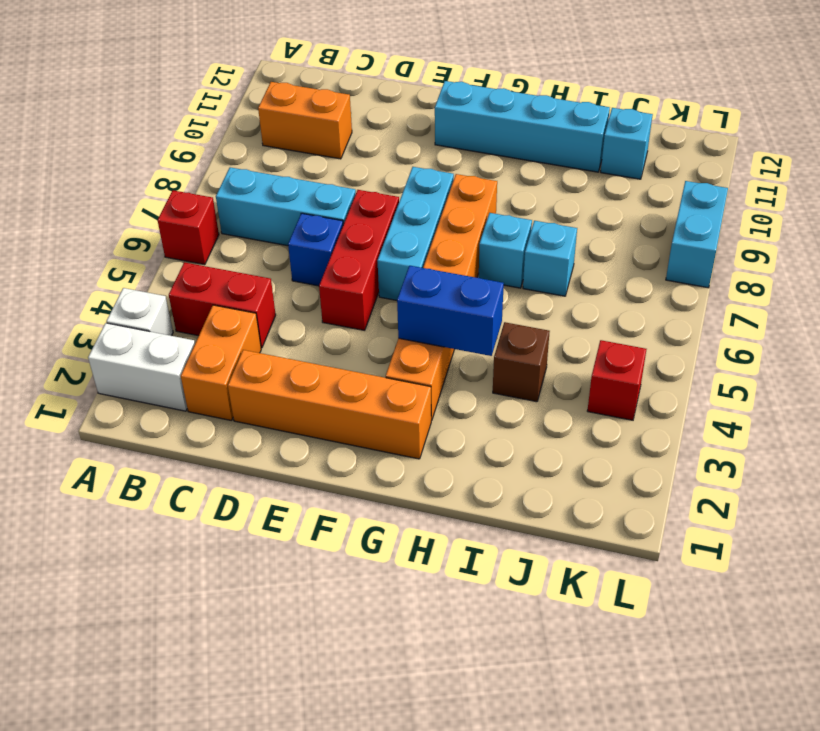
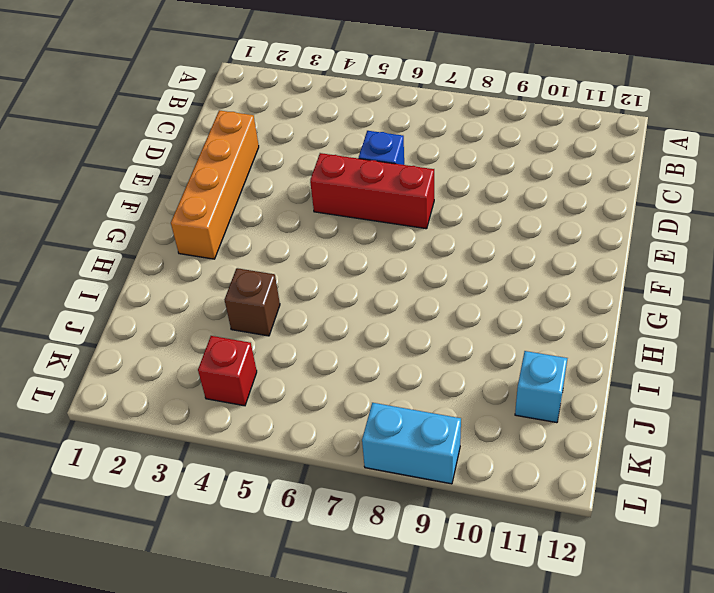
none -> white brick A2:B2 level 1
none -> white brick A3 level 1
none -> red brick A6 level 1

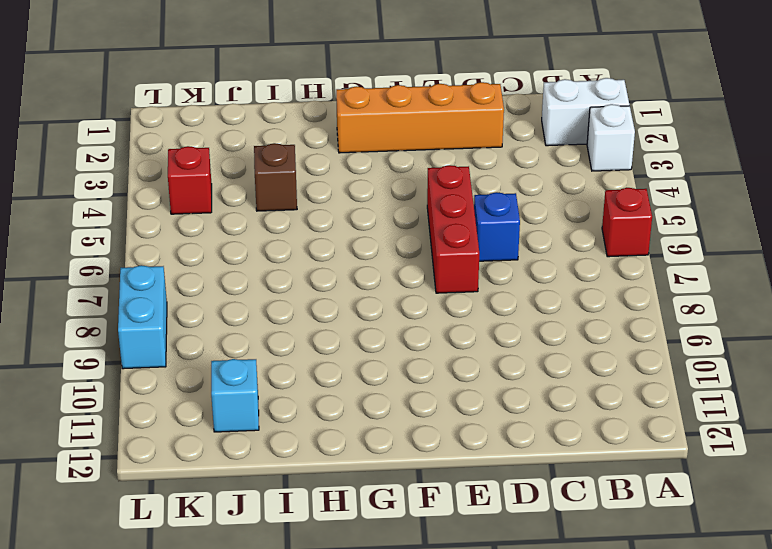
none -> red brick B4:C4 level 1
none -> cyan brick B7:D7 level 1
none -> orange brick B10:C10 level 1

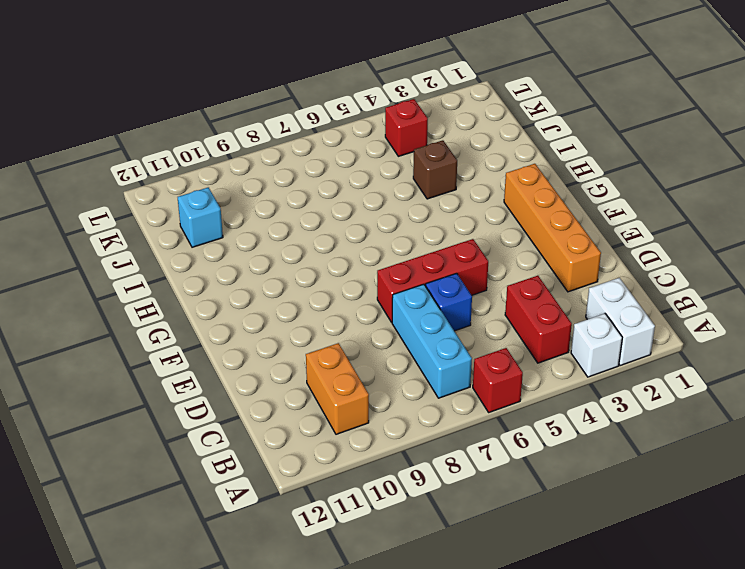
none -> orange brick C2:C3 level 1
none -> cyan brick F6:F8 level 1
none -> cyan brick F11:I11 level 1

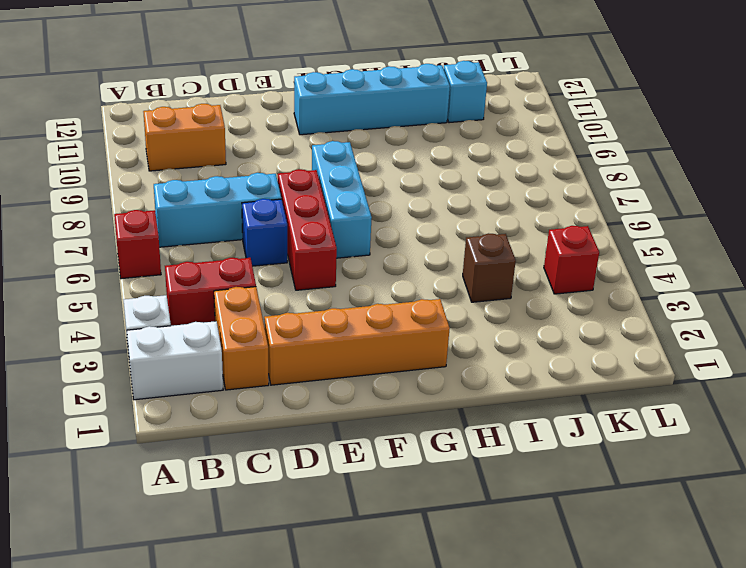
none -> orange brick G3:G8 level 1
none -> cyan brick H7 level 1
none -> cyan brick I7 level 1

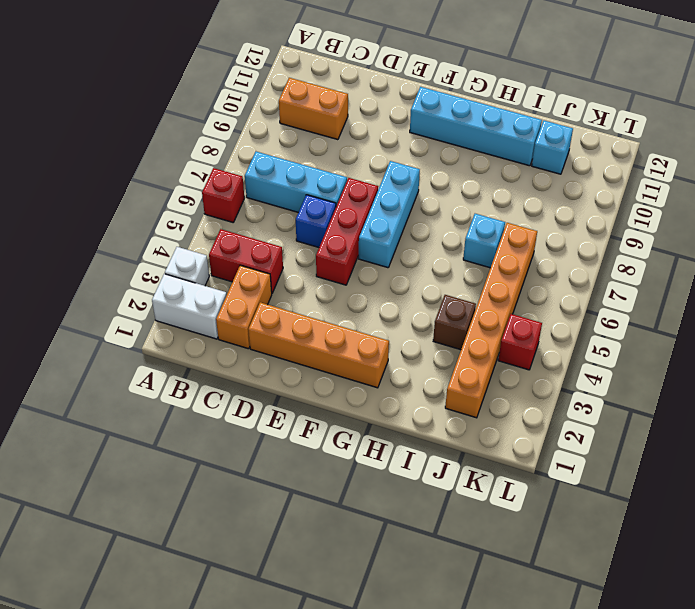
orange brick J2:J7 level 1 -> orange brick G3:G8 level 1
none -> cyan brick H7 level 1
none -> cyan brick L8:L9 level 1
none -> blue brick G4:H4 level 2

